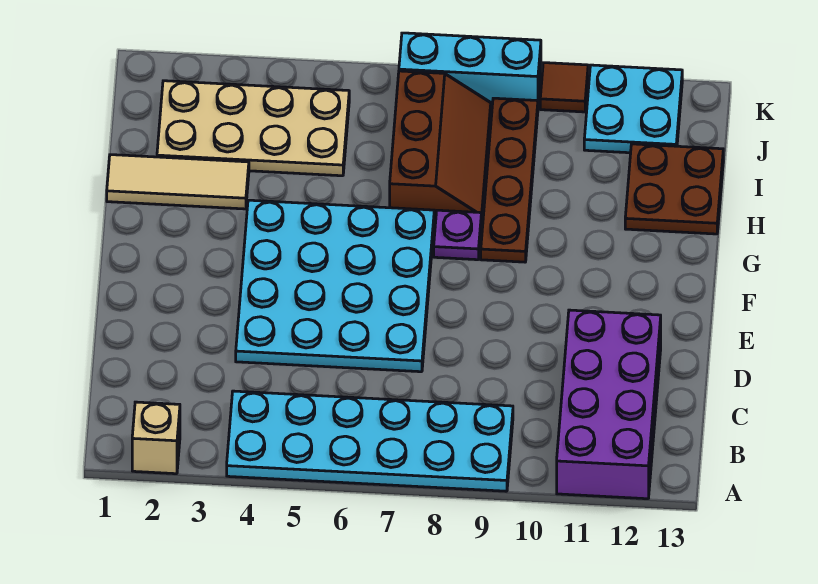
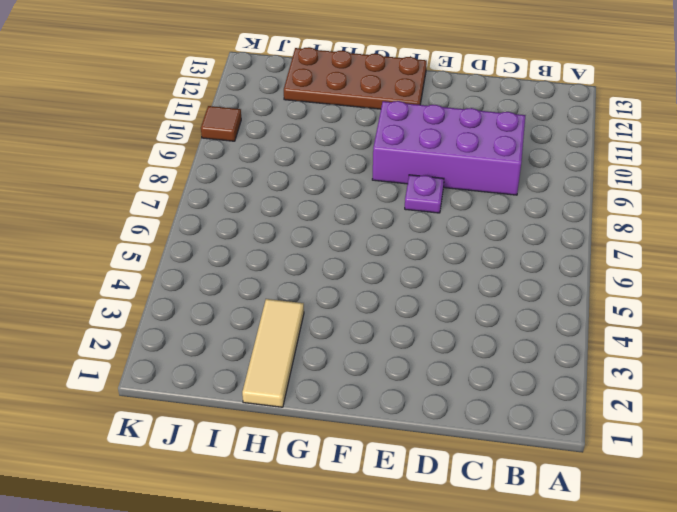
purple brick C9:F10 level 1 -> purple brick A11:D12 level 1
purple plate E8 level 1 -> purple plate G8 level 1
brown plate F12:I13 level 1 -> brown plate H12:I13 level 1
none -> tan brick A2 level 1
none -> cyan plate A4:B9 level 1
none -> cyan plate D4:G7 level 1

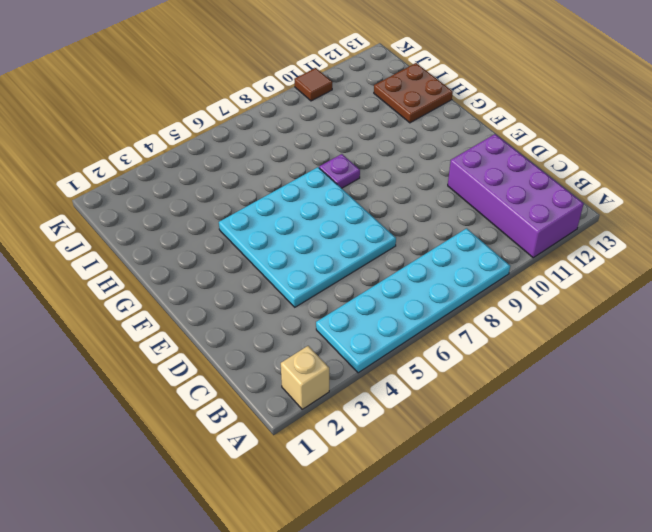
none -> brown plate G9:J9 level 1
none -> tan tile H1:H3 level 1
none -> brown slope H7:J8 level 1 top 7

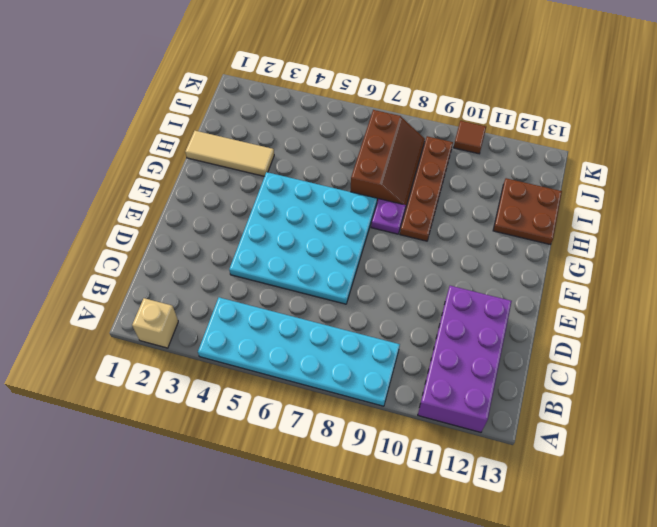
none -> tan plate I2:J5 level 1
none -> cyan plate J11:K12 level 1
none -> cyan brick K7:K9 level 1

